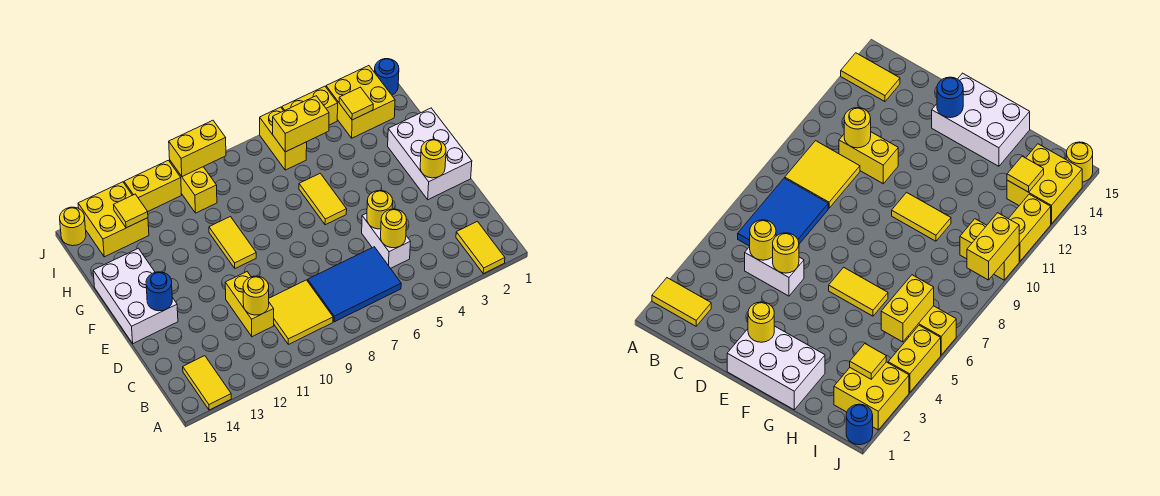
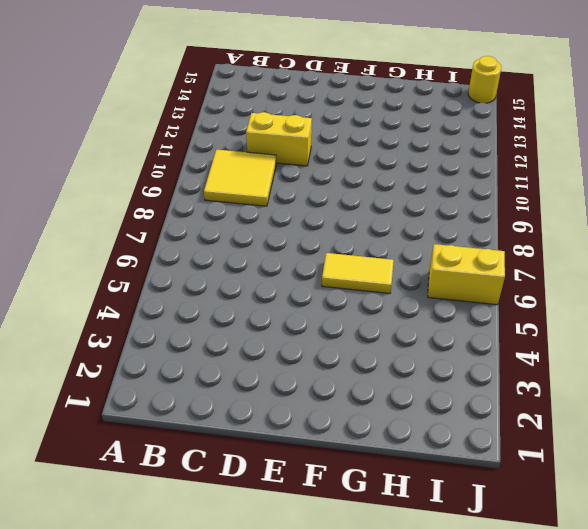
none -> yellow tile A2:B2 level 1
none -> yellow tile A14:B14 level 1
none -> blue tile B6:C8 level 1

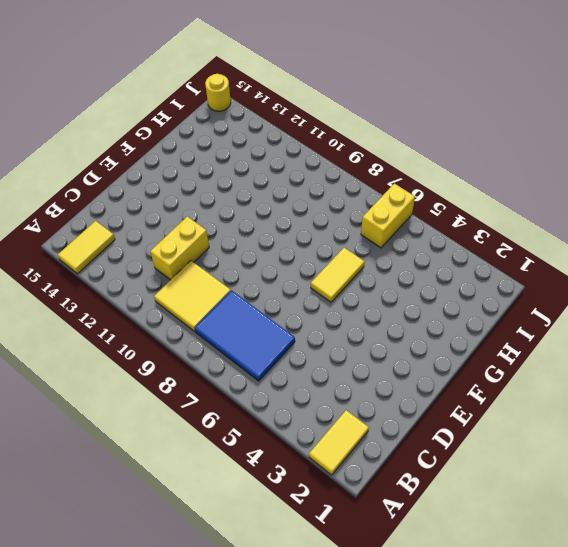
none -> white brick C5:D5 level 1
none -> white brick E1:G2 level 1
none -> white brick E14:G15 level 1

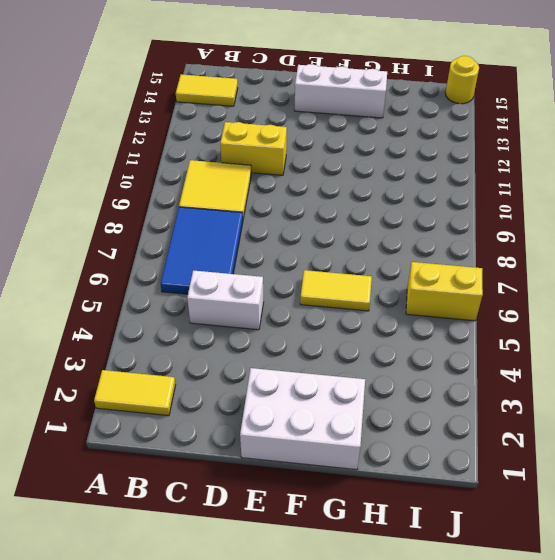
white brick E14:G14 level 1 -> white brick E14:G15 level 1
none -> yellow tile F10:G10 level 1
none -> yellow brick I2:J3 level 1
none -> yellow brick I10:J10 level 1

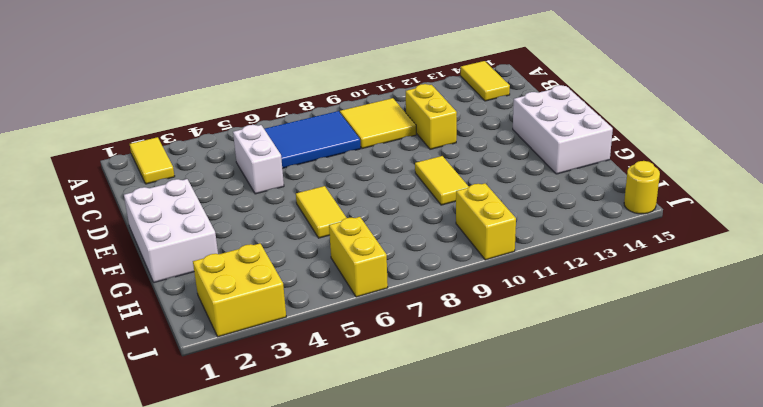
none -> yellow brick I13:J14 level 1
none -> blue round brick J1 level 1
none -> yellow brick J4:J5 level 1

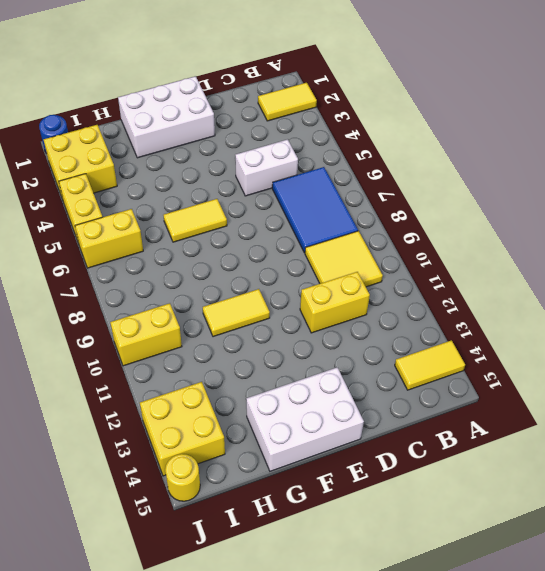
none -> yellow brick J11:J12 level 1
none -> yellow round brick C5 level 2
none -> yellow round brick C11 level 2

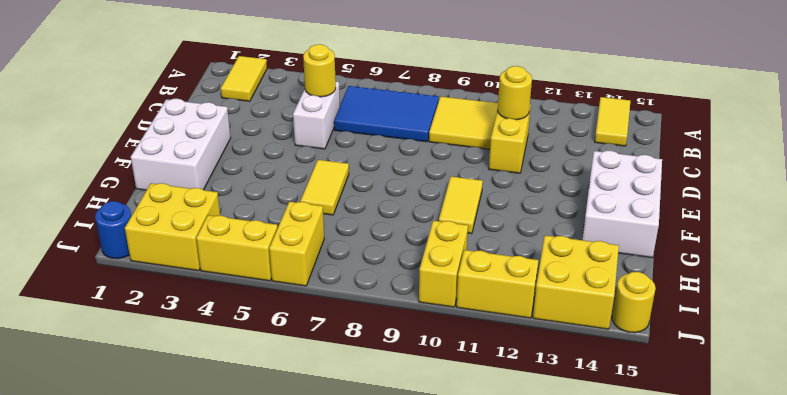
none -> yellow round brick D5 level 2
none -> yellow round brick E2 level 2
none -> blue round brick E14 level 2

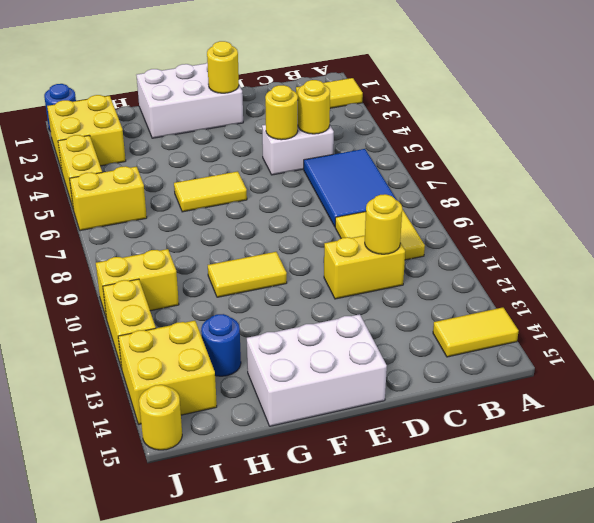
blue round brick H13 level 1 -> blue round brick E14 level 2
none -> yellow tile I3 level 2
none -> yellow brick I5:I6 level 2
none -> yellow tile I13 level 2

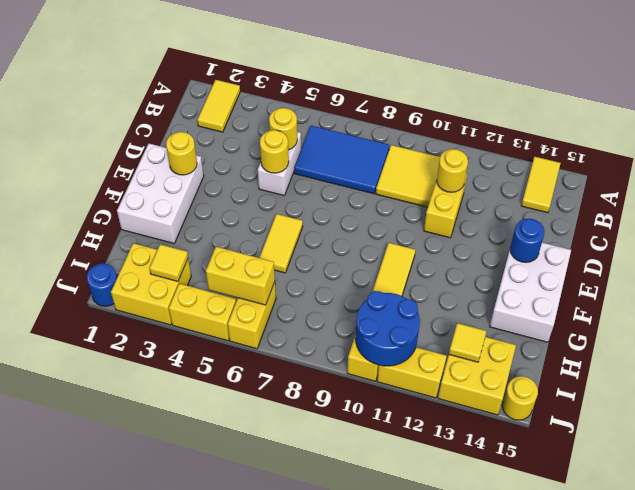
blue round brick I10:J11 level 2 -> yellow brick J9:J10 level 2

